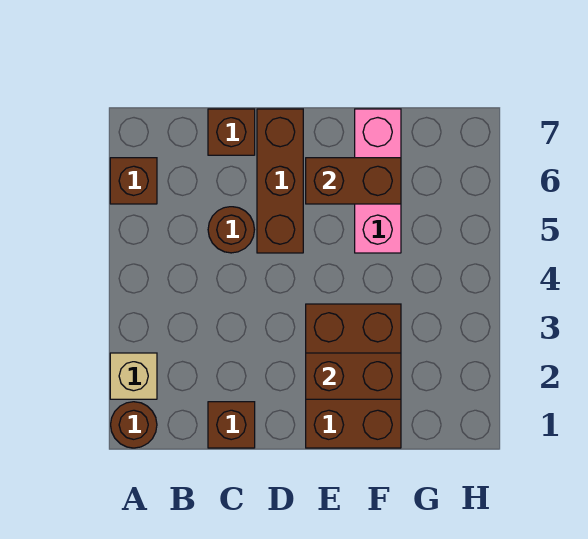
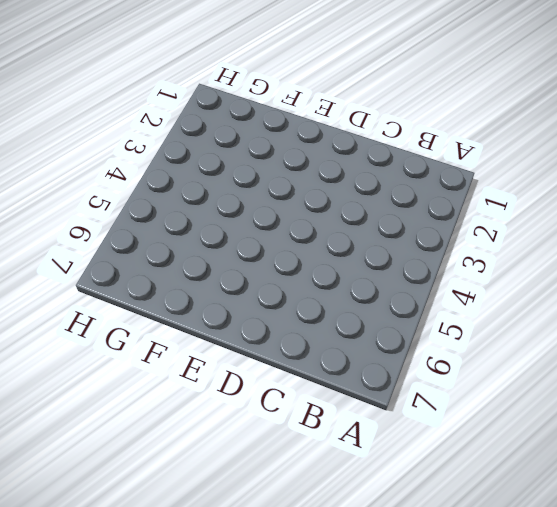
none -> brown round brick A1 level 1
none -> tan brick A2 level 1

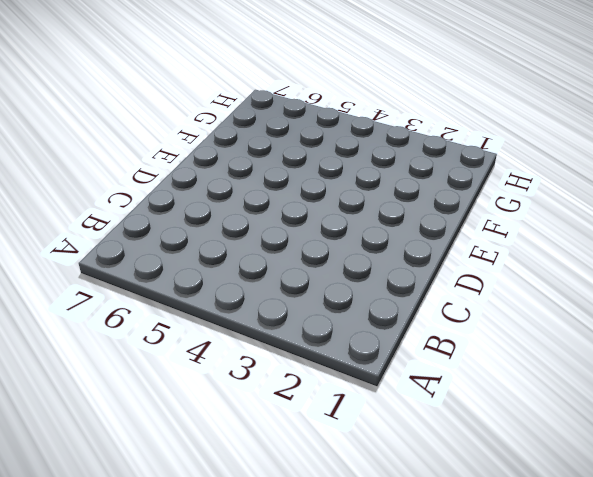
none -> brown round brick A1 level 1
none -> tan brick A2 level 1

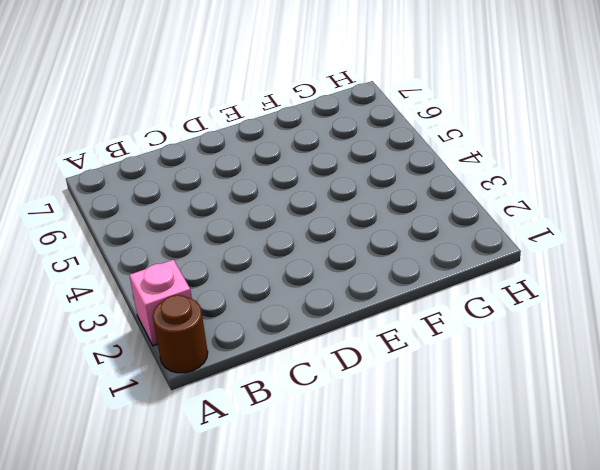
pink brick A2 level 1 -> tan brick A2 level 1
none -> brown brick A6 level 1
none -> brown brick C1 level 1

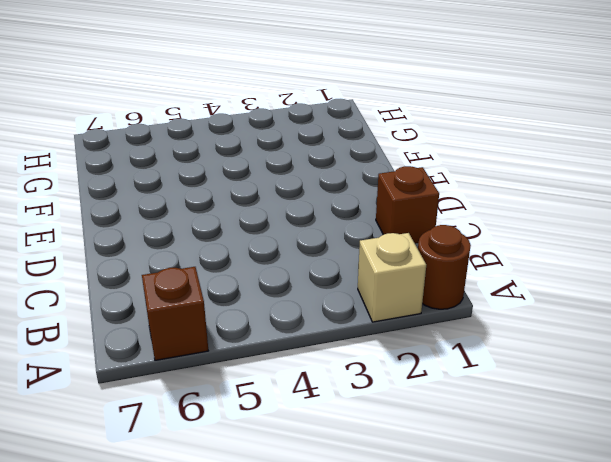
none -> brown round brick C5 level 1
none -> brown brick C7 level 1

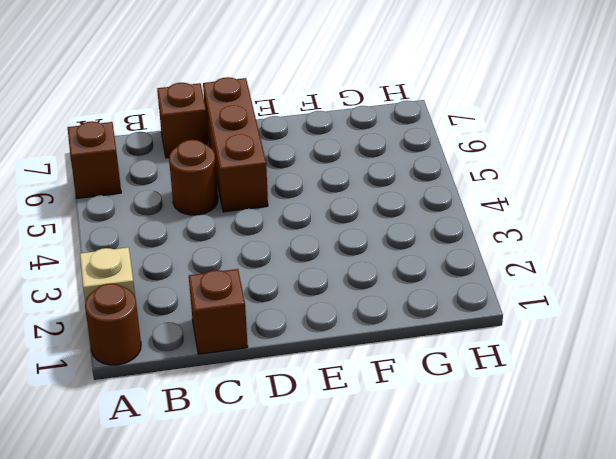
none -> brown brick E1:F3 level 1
none -> pink brick F5:F7 level 1

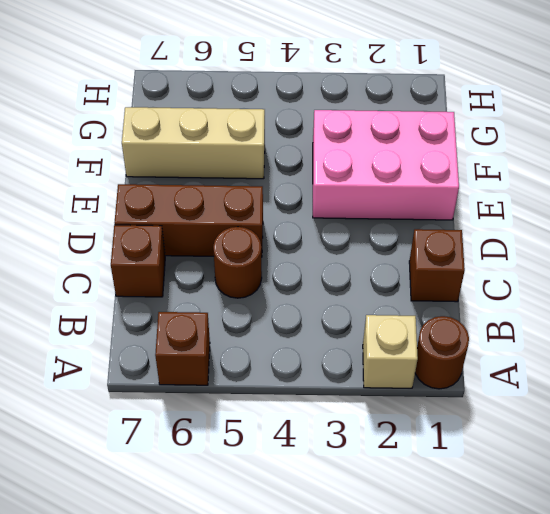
pink brick E1:F3 level 1 -> brown brick E1:F3 level 1
tan brick F5:F7 level 1 -> pink brick F5:F7 level 1
none -> brown brick E2:F2 level 2
none -> brown brick E6:F6 level 2

